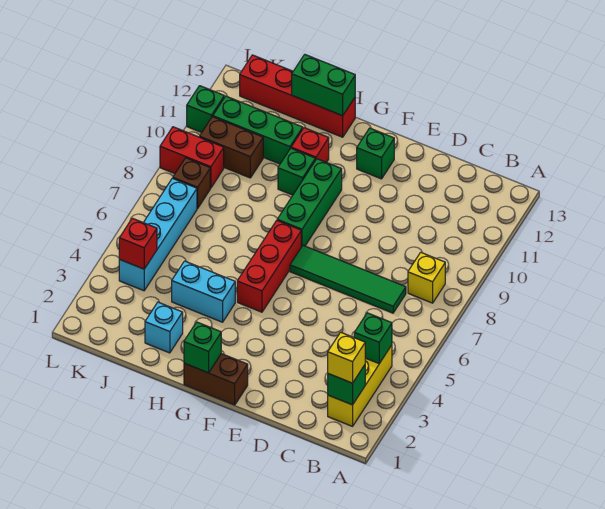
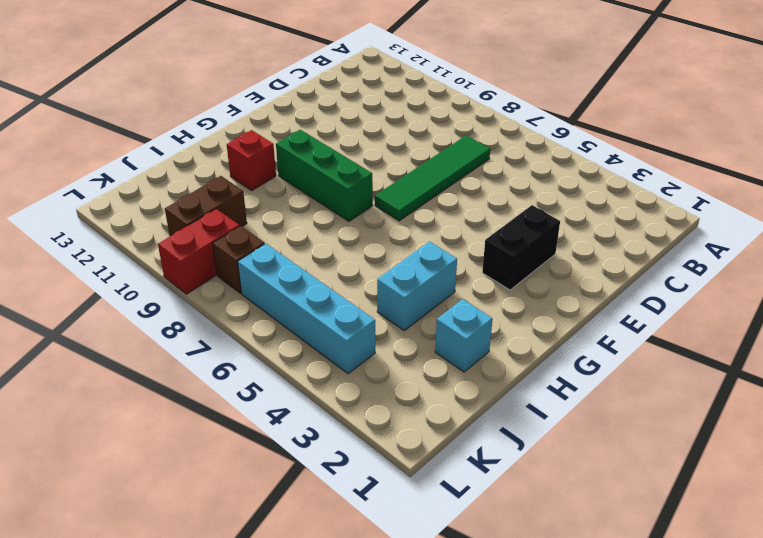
black brick E3:F3 level 1 -> none
none -> yellow brick B2:B4 level 1
none -> yellow brick B8 level 1
none -> brown brick F1:G1 level 1

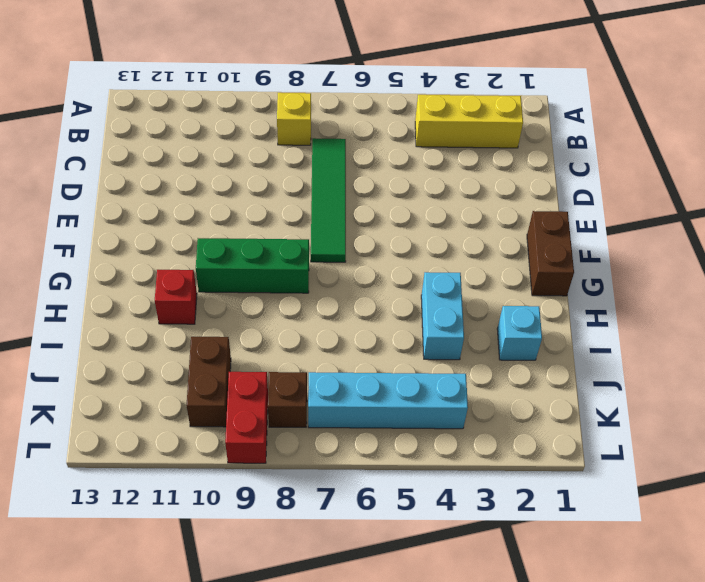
none -> green brick F12 level 1
none -> red brick G5:G7 level 1
none -> green brick H10 level 1

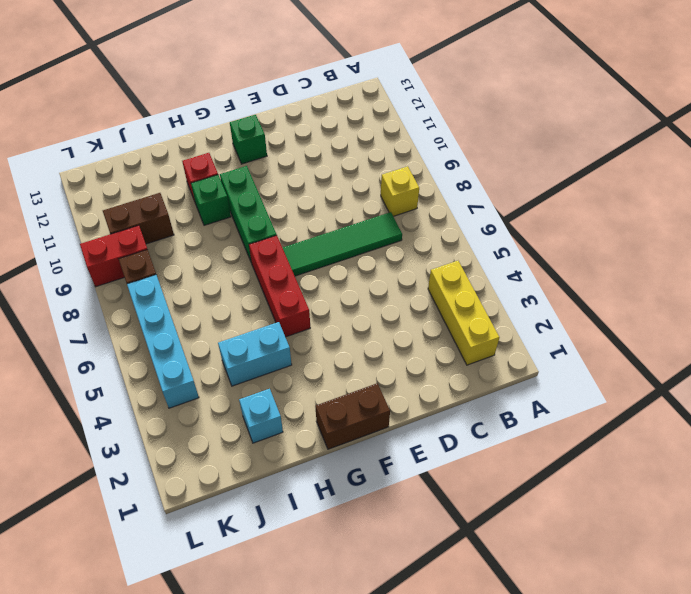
none -> red brick H13:K13 level 1
none -> green brick I11:K11 level 1
none -> green brick L11 level 1

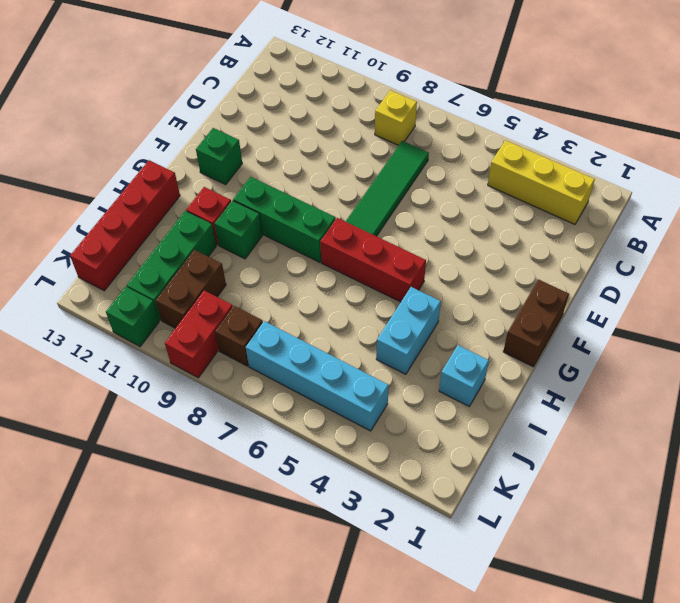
none -> green brick B2 level 2
none -> green brick B4 level 2
none -> green brick G1 level 2

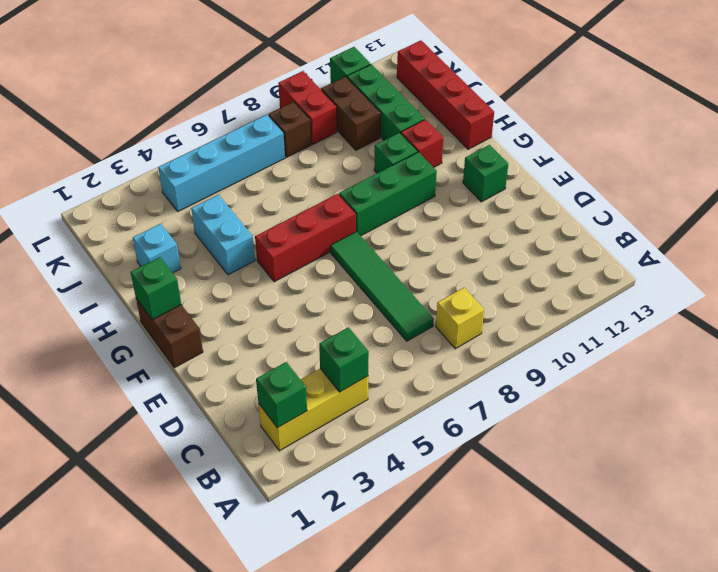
none -> green brick H13:I13 level 2
none -> red brick K4 level 2
none -> yellow brick B2 level 3

